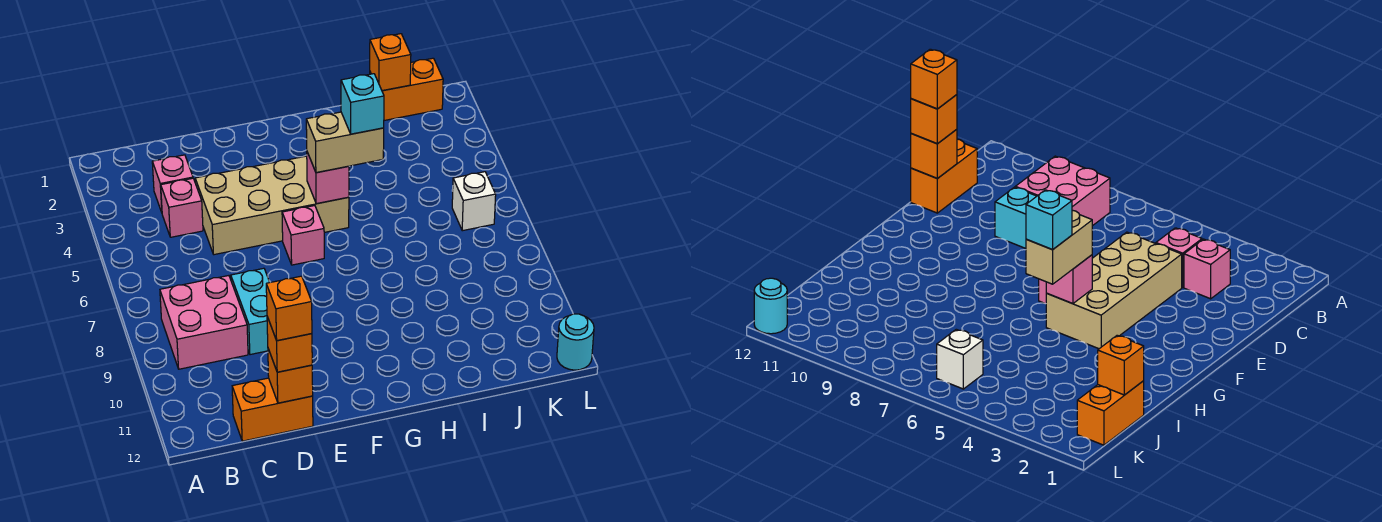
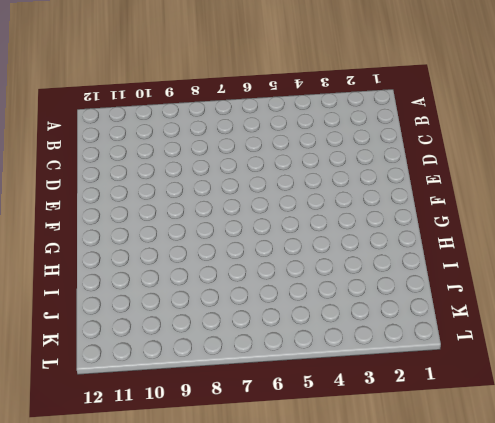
none -> pink brick B8:C9 level 1
none -> pink brick C3 level 1
none -> pink brick C4 level 1

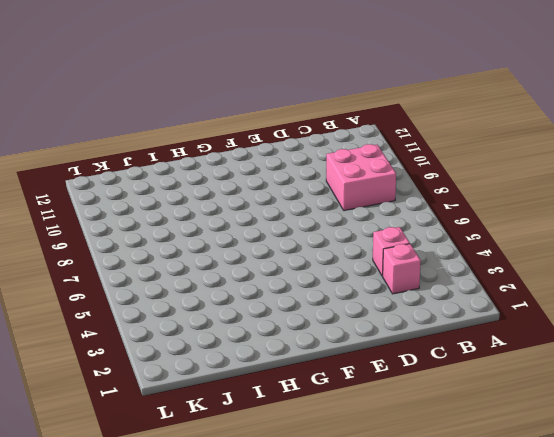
none -> orange brick C12:D12 level 1
none -> tan brick D4:G5 level 1
none -> cyan brick D8:D9 level 1

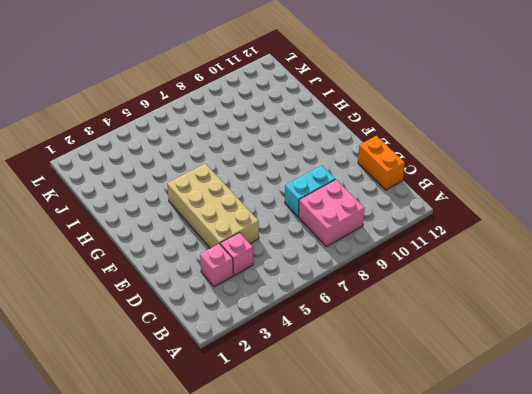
none -> pink brick F6 level 1
none -> orange brick J1:K1 level 1
none -> white brick K6 level 1

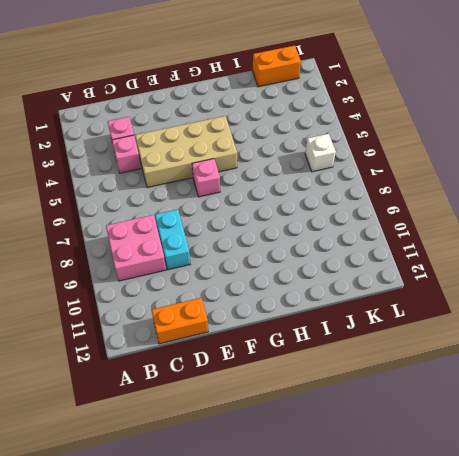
none -> cyan round brick L12 level 1
none -> orange brick D12 level 2
none -> pink brick G5 level 2

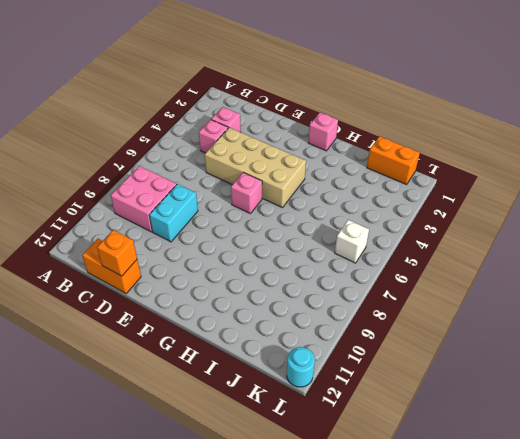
pink brick G1 level 1 -> pink brick G5 level 2
none -> orange brick J1 level 2
none -> orange brick D12 level 3
none -> tan brick G5:H5 level 3

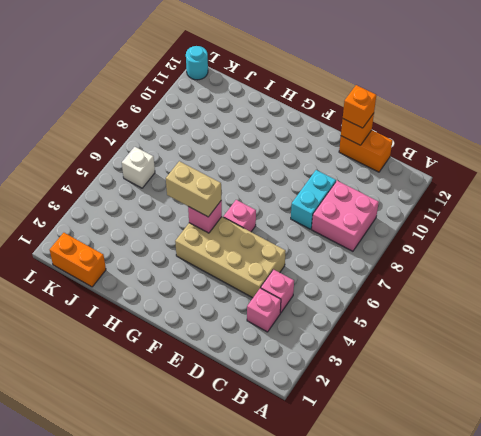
none -> orange brick J1 level 2
none -> orange brick D12 level 4
none -> cyan brick H5 level 4

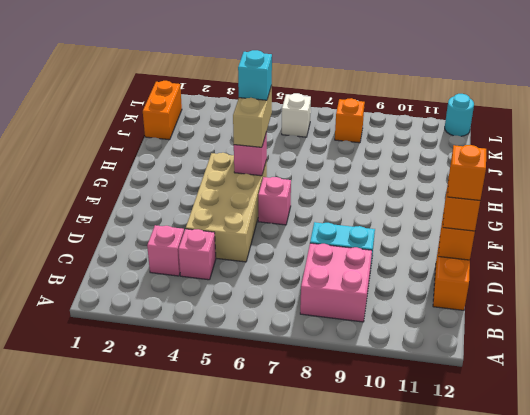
orange brick K8 level 1 -> orange brick J1 level 2

